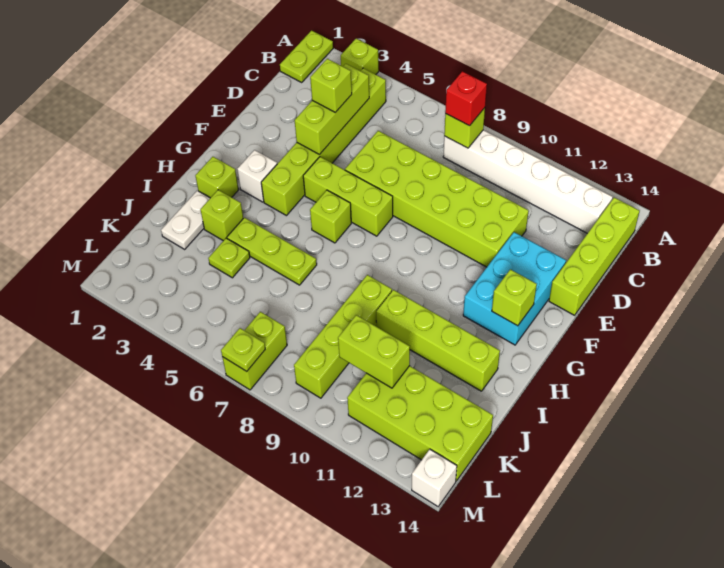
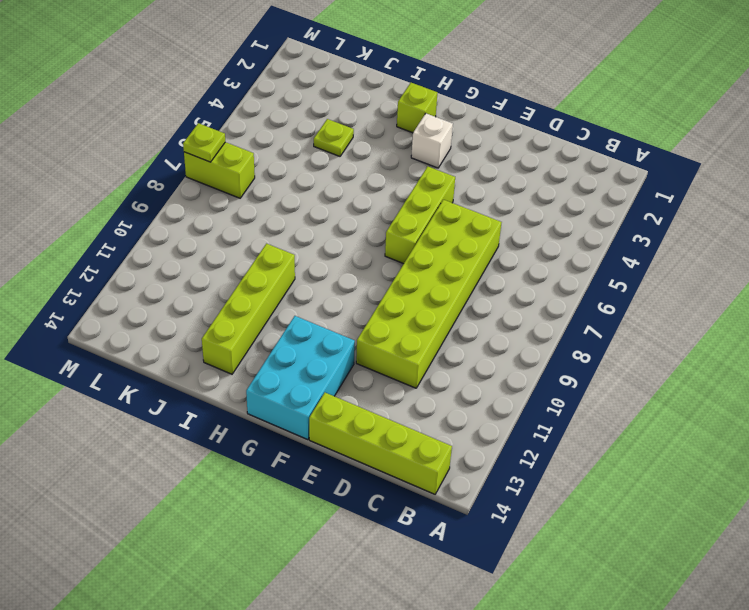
cyan brick F12:G14 level 1 -> cyan brick E12:G13 level 1
none -> lime plate A1:B1 level 1
none -> lime brick A3 level 1
none -> lime brick B4:G4 level 1

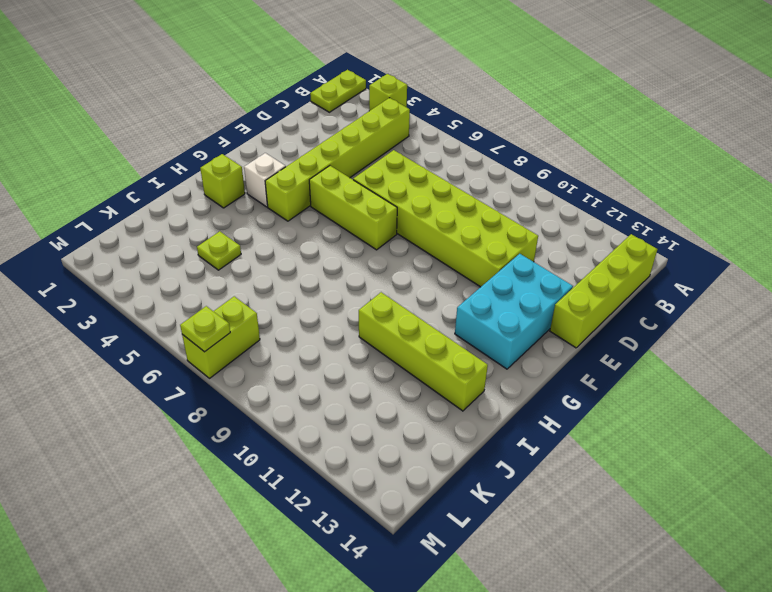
none -> white brick B8:B13 level 1
none -> lime brick G6 level 1
none -> white plate I2:J2 level 1

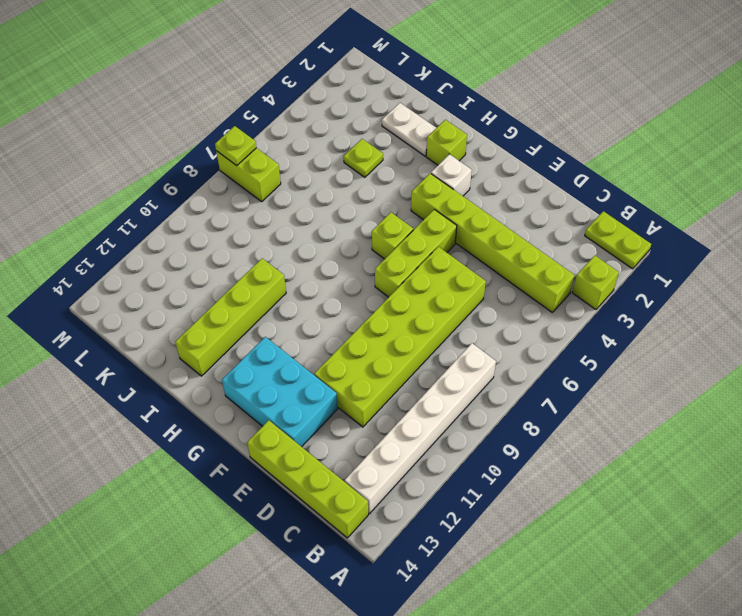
none -> lime brick I3 level 1
none -> lime plate I4:I6 level 1
none -> lime brick I9:L9 level 1

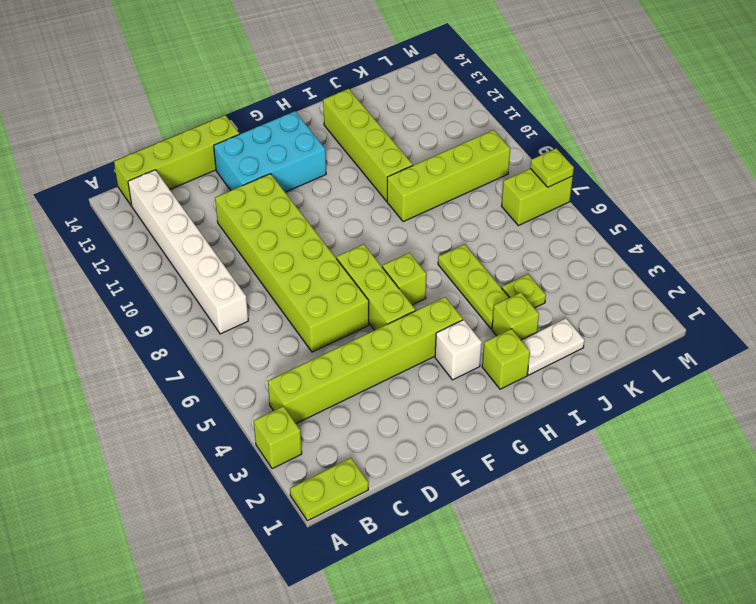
none -> lime brick K11:L14 level 1
none -> white brick M14 level 1
none -> lime brick B8 level 2

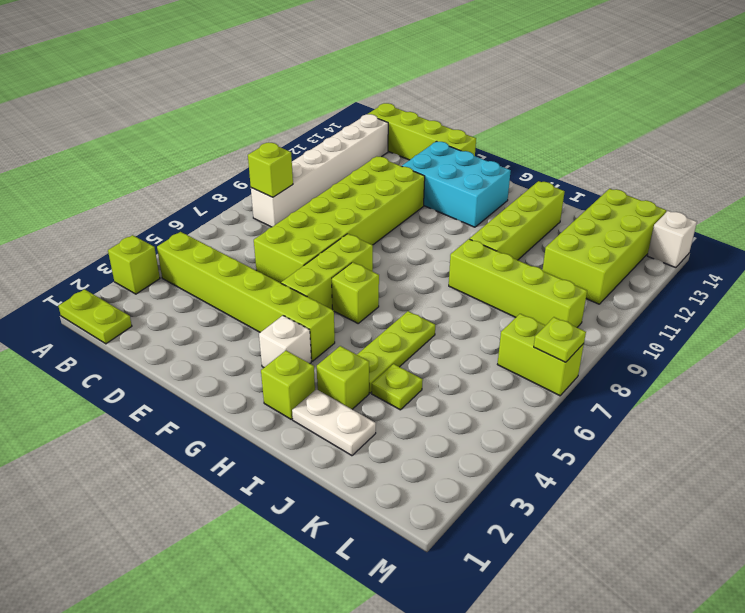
none -> lime brick C4:E4 level 2
none -> lime brick G13 level 2
none -> lime brick K10:K11 level 2

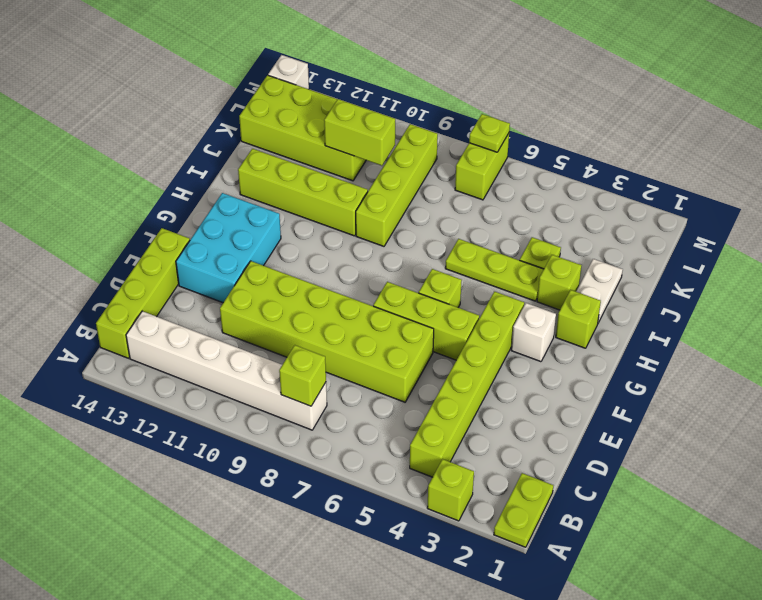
none -> lime brick C4:E4 level 2
none -> lime brick G13 level 2
none -> red brick B8 level 3

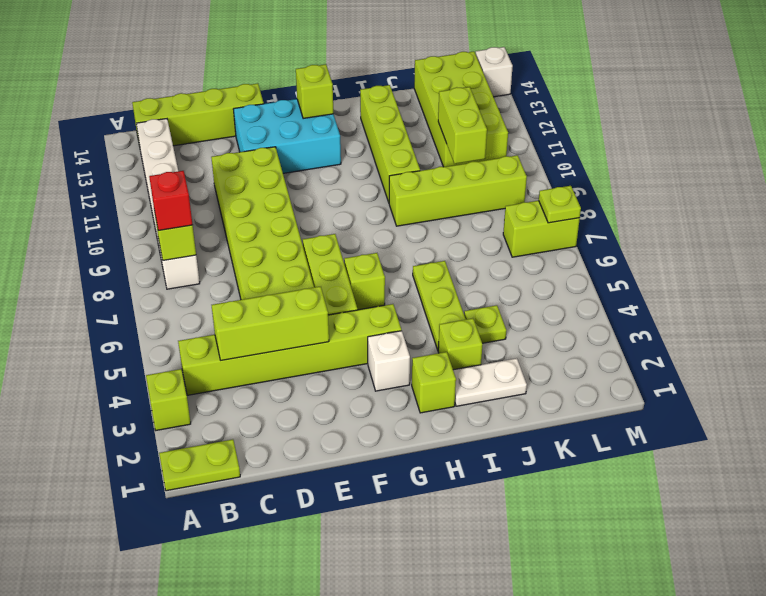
none -> lime brick D4 level 3

